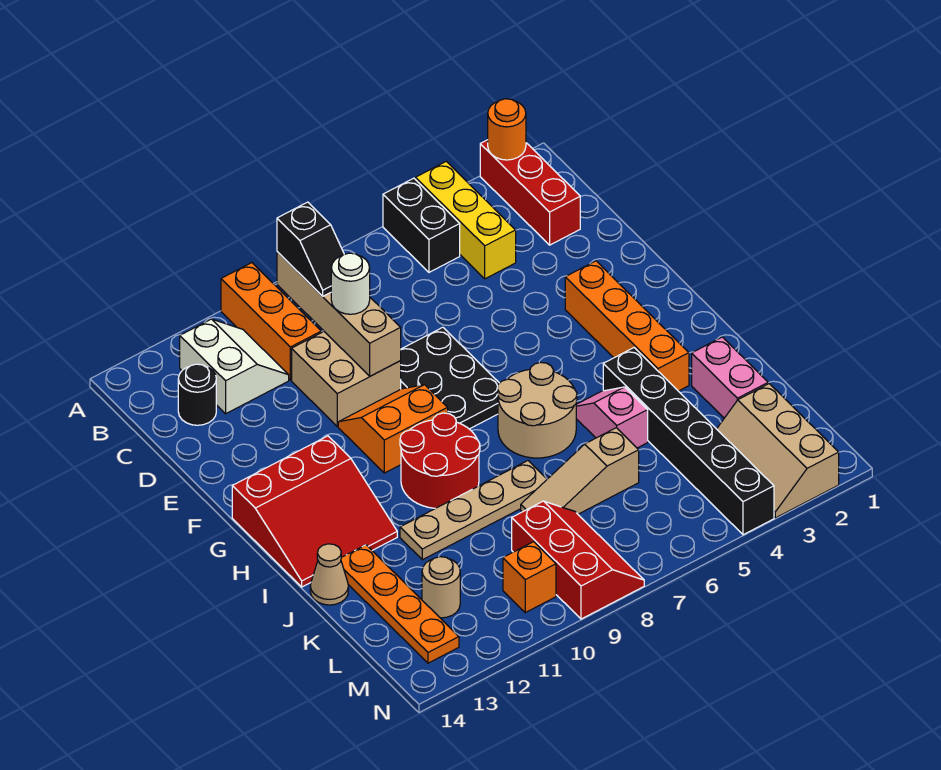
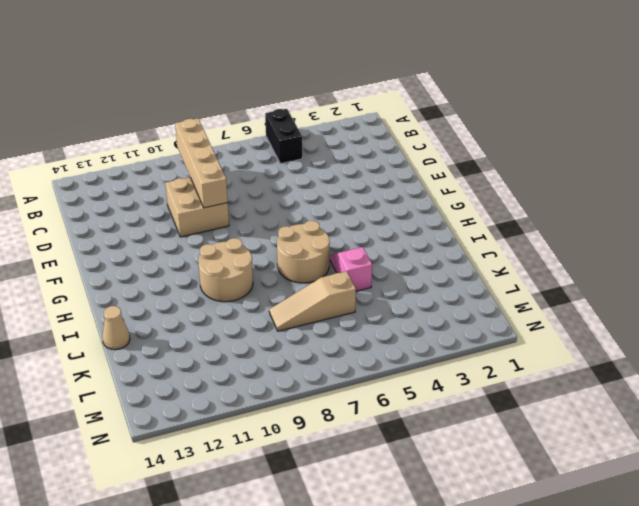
tan round brick H9:I10 level 1 -> red round brick H9:I10 level 1
none -> red brick A2:C2 level 1
none -> yellow brick A4:C4 level 1
none -> orange brick A10:C10 level 1

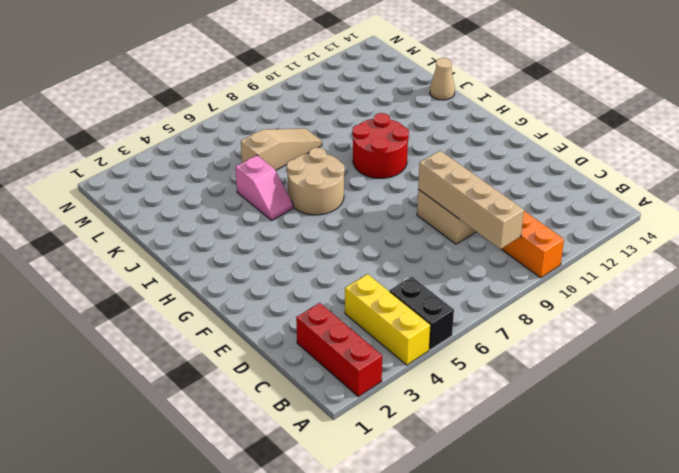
none -> white slope B11:C12 level 1 top 12
none -> black round brick C13 level 1
none -> black plate E7:G8 level 1

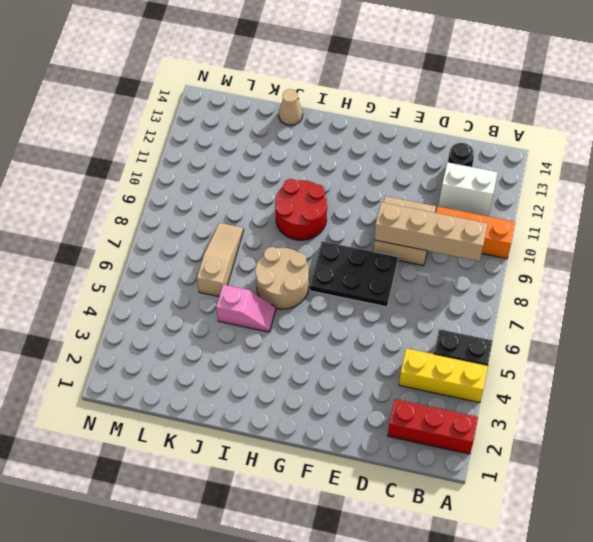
none -> orange brick F3:I3 level 1
none -> orange slope F9:G10 level 1 top G
none -> red slope G12:I14 level 1 top G

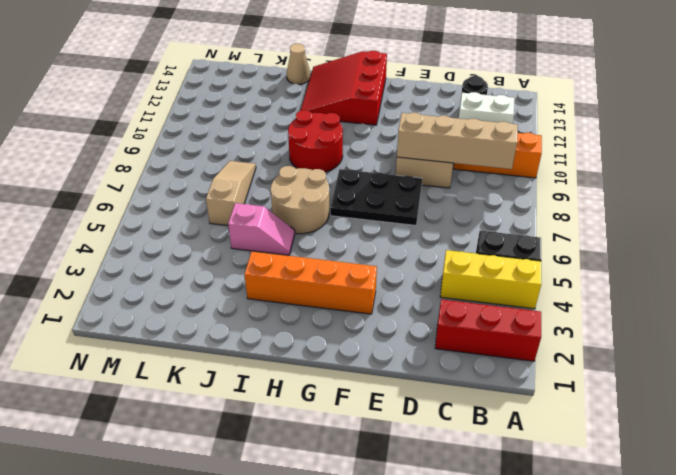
none -> orange slope F9:G10 level 1 top G
none -> black brick I4:N4 level 1
none -> pink brick J2:K2 level 1

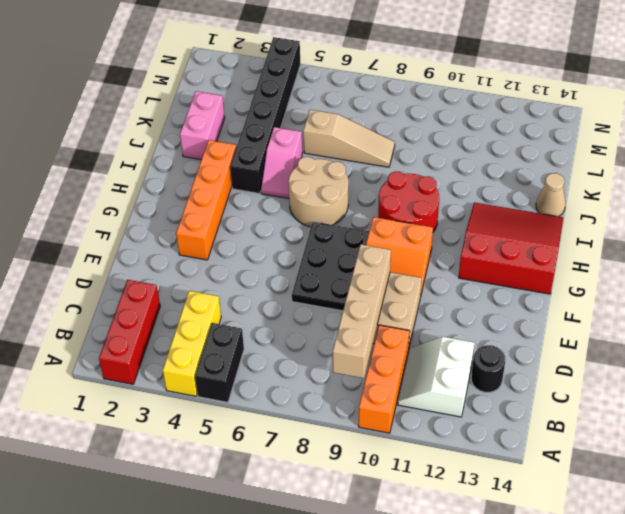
none -> tan plate J8:J11 level 1
none -> orange plate J13:M13 level 1
none -> tan slope L2:N3 level 1 top 2

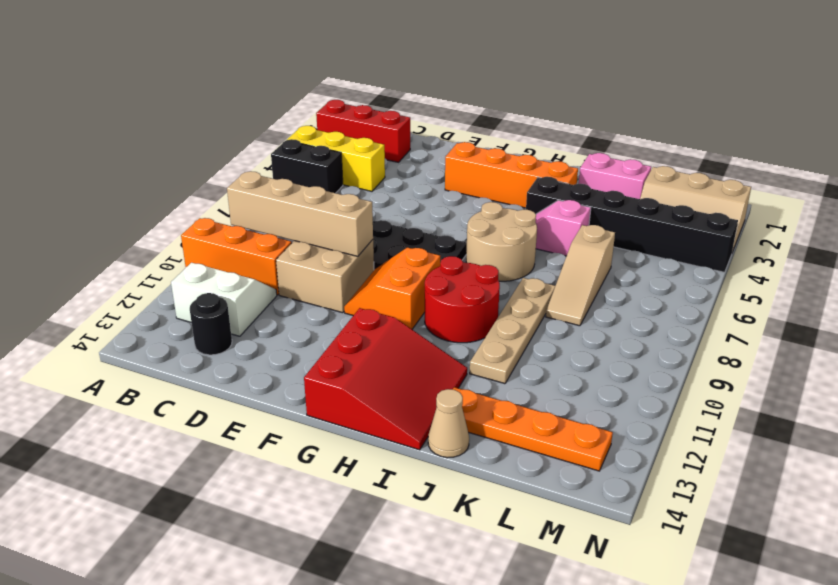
none -> red slope L8:N9 level 1 top 9
none -> tan round brick L12 level 1
none -> orange brick M10 level 1

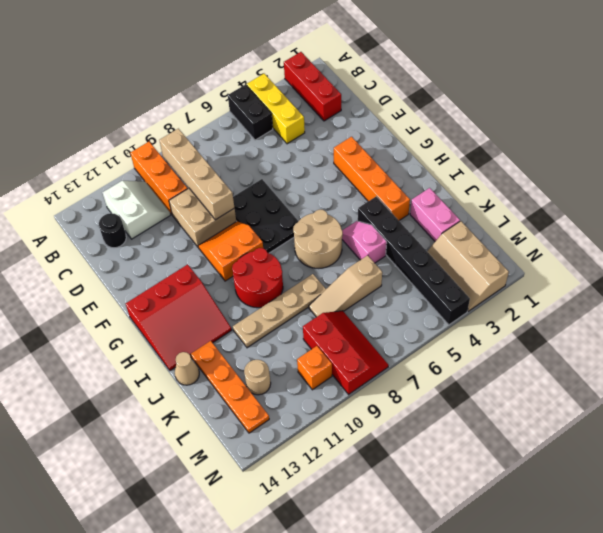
none -> orange round brick A2 level 2
none -> black slope B9:C9 level 3 top B
none -> white round brick D9 level 3

